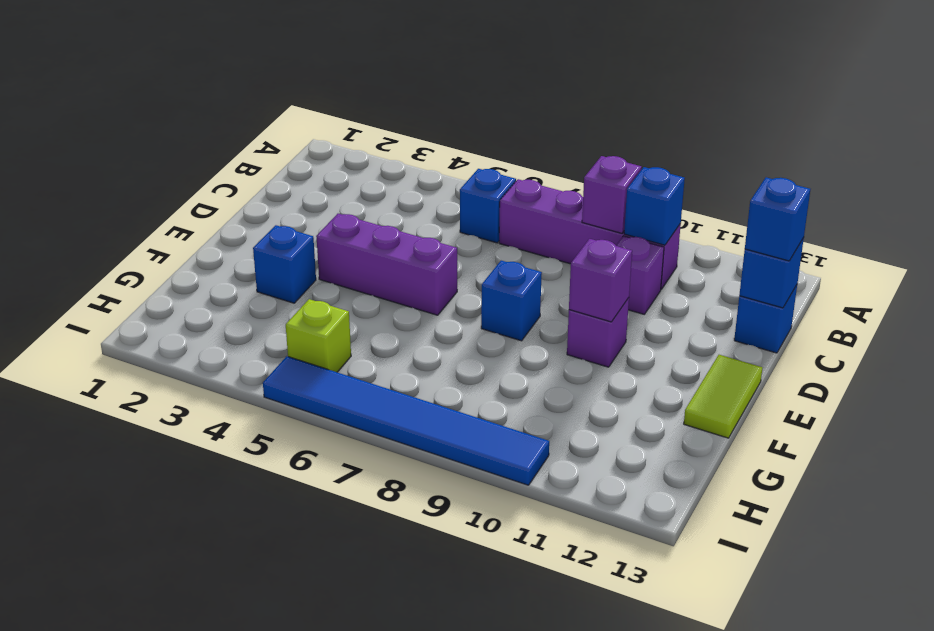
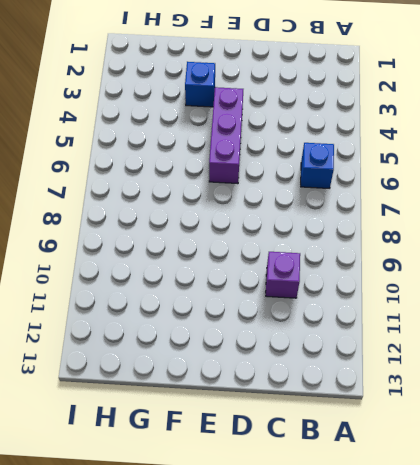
none -> purple brick B7:B10 level 1
none -> blue brick C13 level 1
none -> blue brick E8 level 1

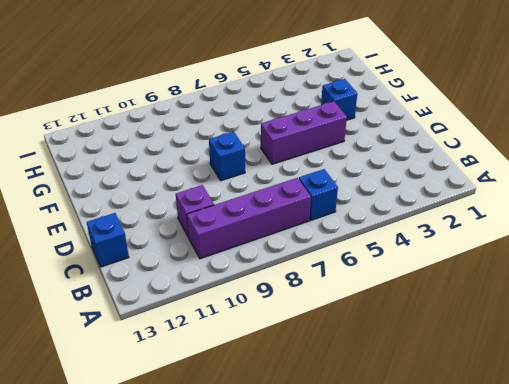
none -> purple brick E10 level 1
none -> lime tile E13:F13 level 1
none -> lime brick H5 level 1

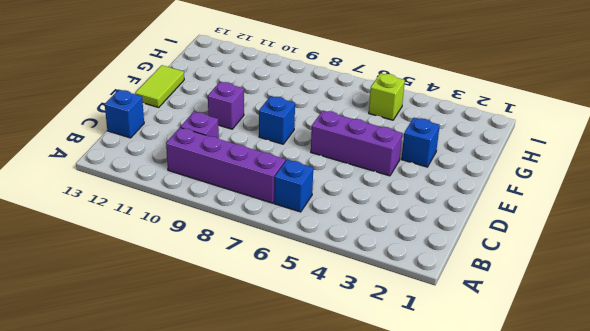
none -> blue tile I5:I10 level 1
none -> purple brick B9 level 2
none -> blue brick B10 level 2

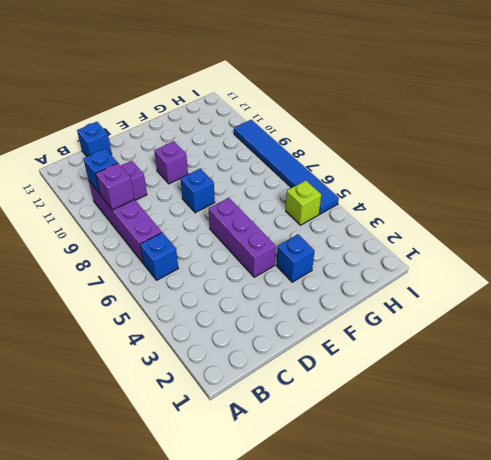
none -> lime tile E13:F13 level 1
none -> blue brick C13 level 2
none -> purple brick E10 level 2

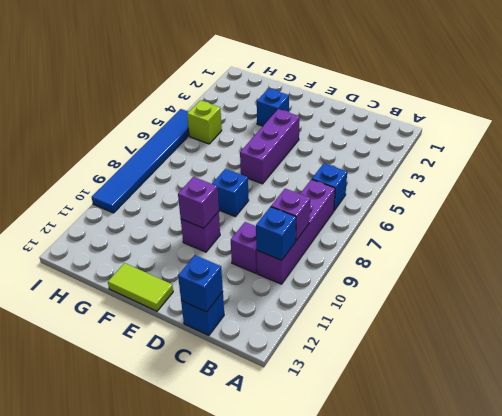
none -> blue brick C13 level 3

